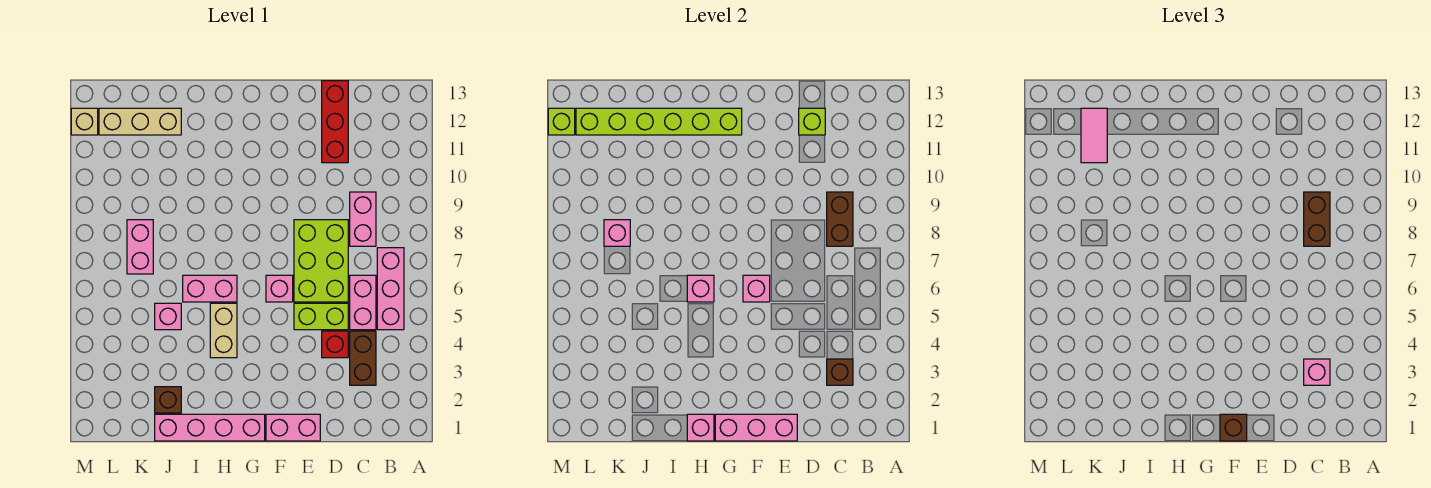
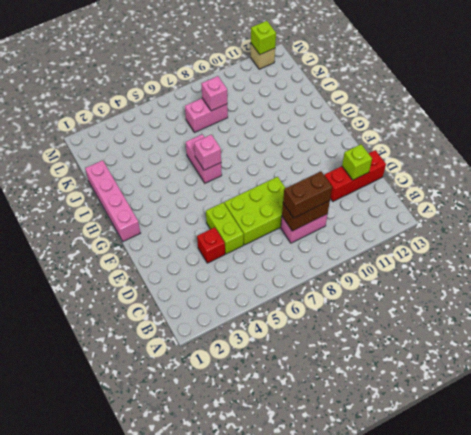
none -> pink brick B5:B7 level 1
none -> brown brick C3:C4 level 1
none -> pink brick C5:C6 level 1
none -> pink brick E1:F1 level 1

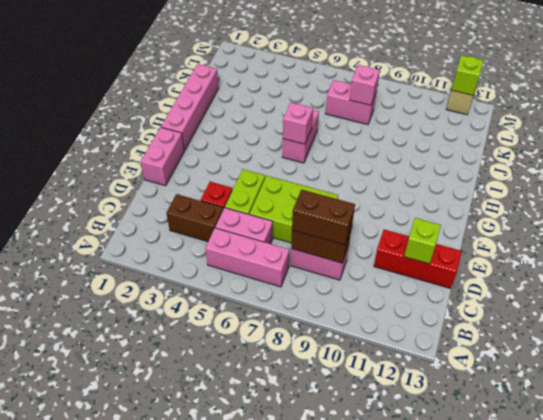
none -> pink brick F6 level 1
none -> tan brick H4:H5 level 1
none -> brown brick J2 level 1
none -> pink brick J5 level 1

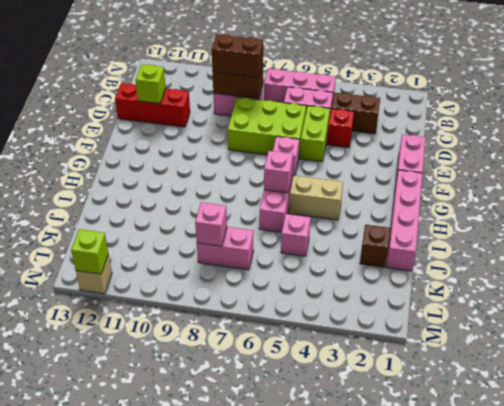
none -> tan brick J12:L12 level 1
none -> brown brick C3 level 2
none -> pink brick E1:G1 level 2
none -> pink brick F6 level 2

